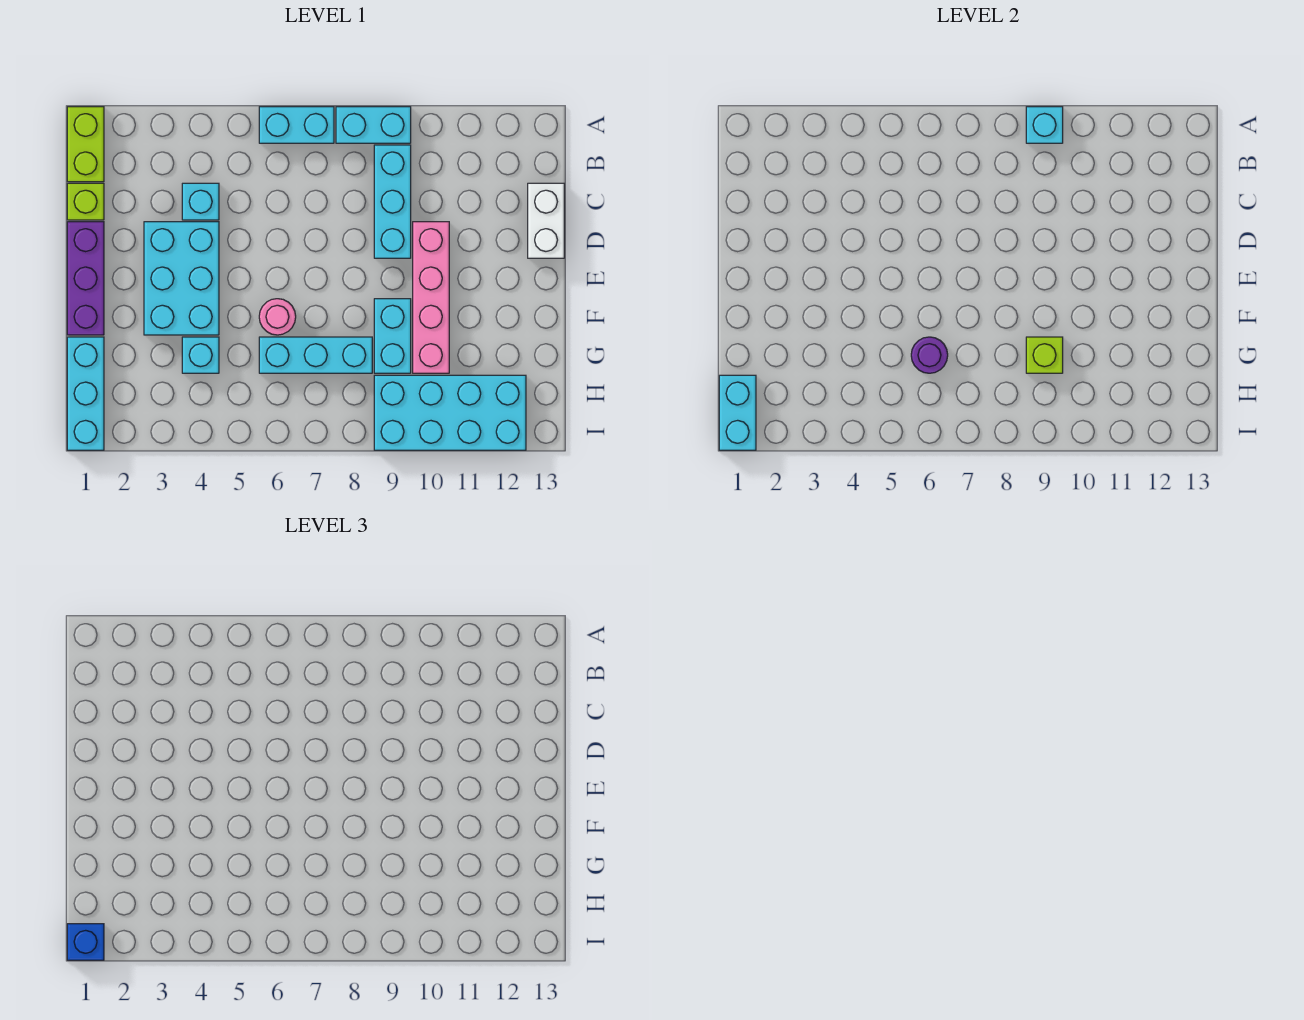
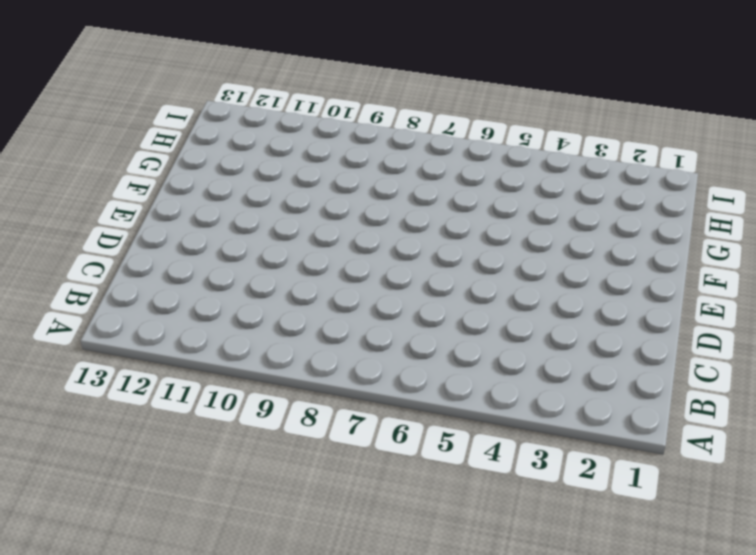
none -> lime brick A1:B1 level 1
none -> cyan brick A6:A7 level 1
none -> cyan brick A8:A9 level 1

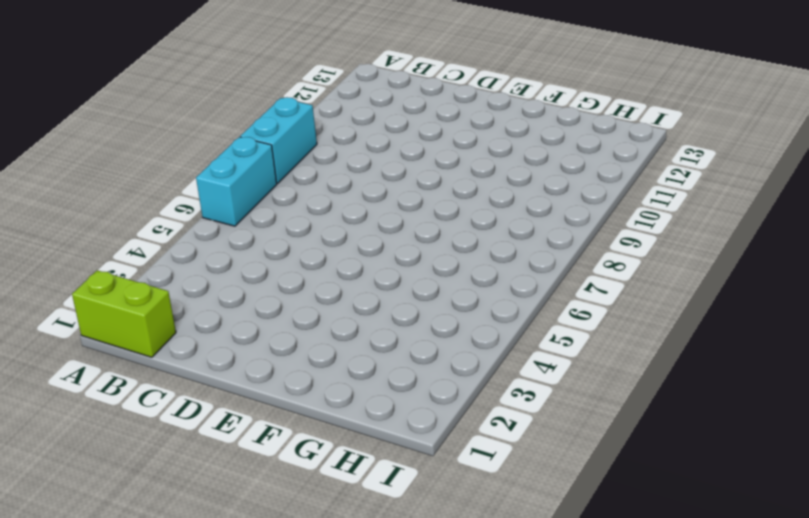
none -> cyan brick B9:D9 level 1
none -> lime brick C1 level 1
none -> cyan brick C4 level 1

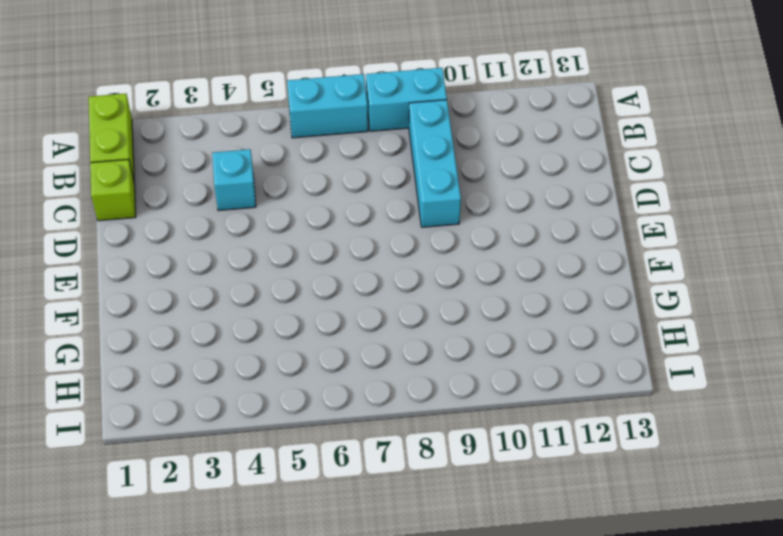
none -> white brick C13:D13 level 1
none -> purple brick D1:F1 level 1
none -> cyan brick D3:F4 level 1

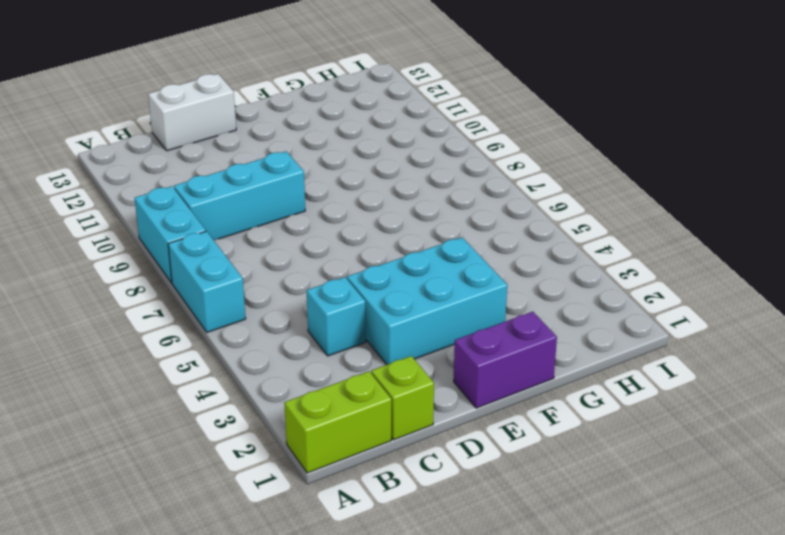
purple brick E1:F1 level 1 -> purple brick D1:F1 level 1
none -> pink brick D10:G10 level 1
none -> pink round brick F6 level 1
none -> cyan brick F9:G9 level 1

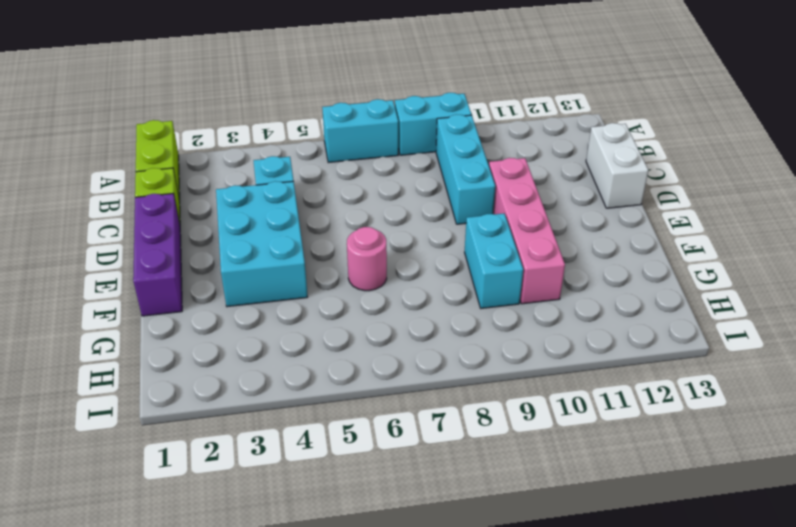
none -> cyan brick G1:I1 level 1
none -> cyan brick G4 level 1
none -> cyan brick G6:G8 level 1

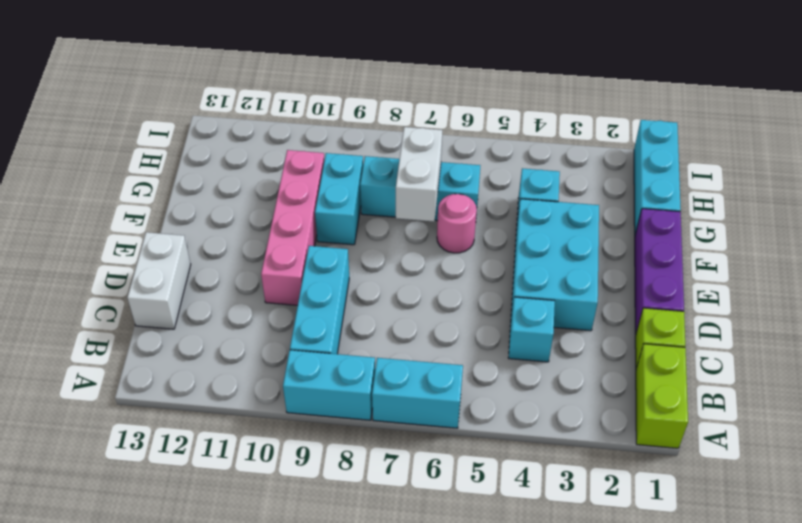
white brick F7:G7 level 2 -> none
none -> cyan brick H9:I12 level 1
none -> cyan brick A9 level 2
none -> purple round brick G6 level 2

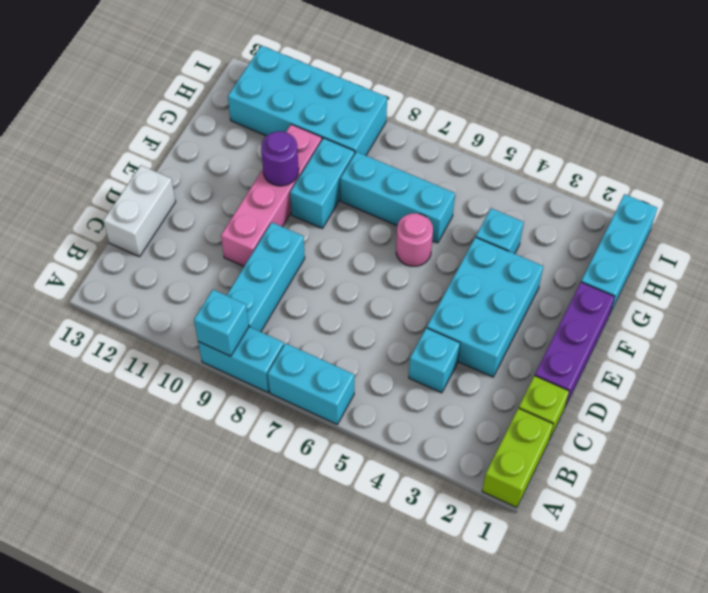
purple round brick F10 level 2 -> purple round brick G6 level 2
none -> lime brick G9 level 2
none -> cyan brick H1:I1 level 2
none -> blue brick I1 level 3

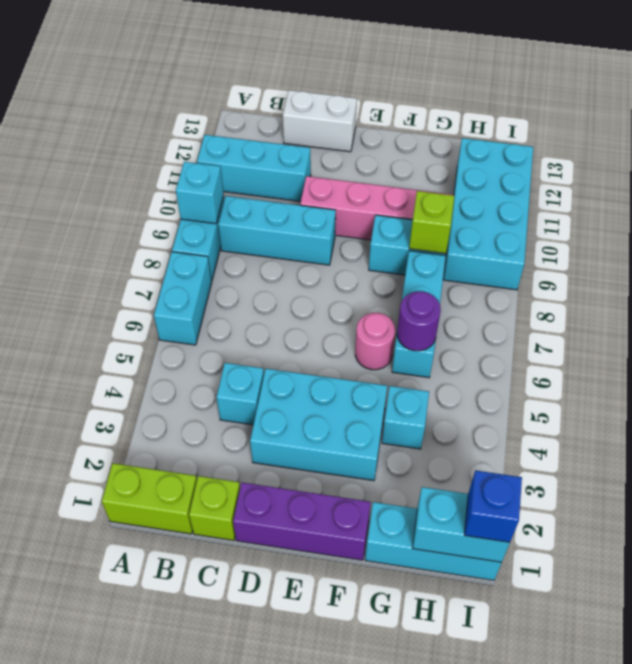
cyan brick A11:C11 level 1 -> none

